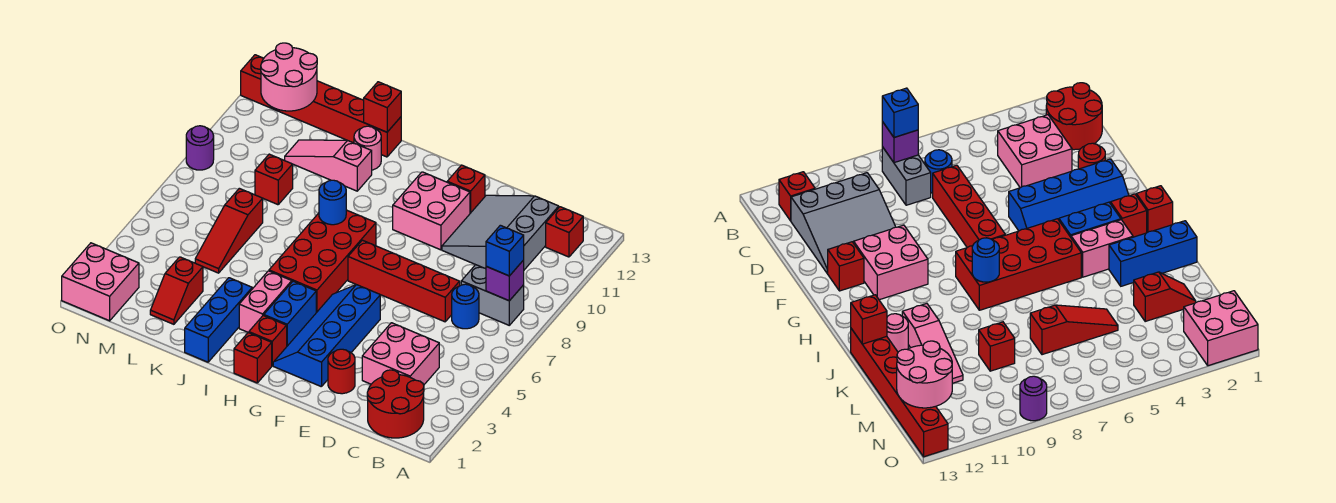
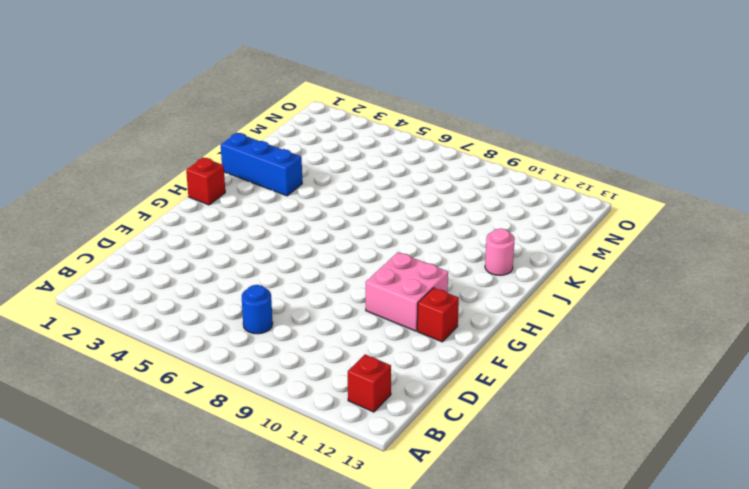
none -> red round brick B1:C2 level 1
none -> grey brick B8:C8 level 1
none -> pink brick C3:D4 level 1
none -> grey slope C10:E12 level 1 top C

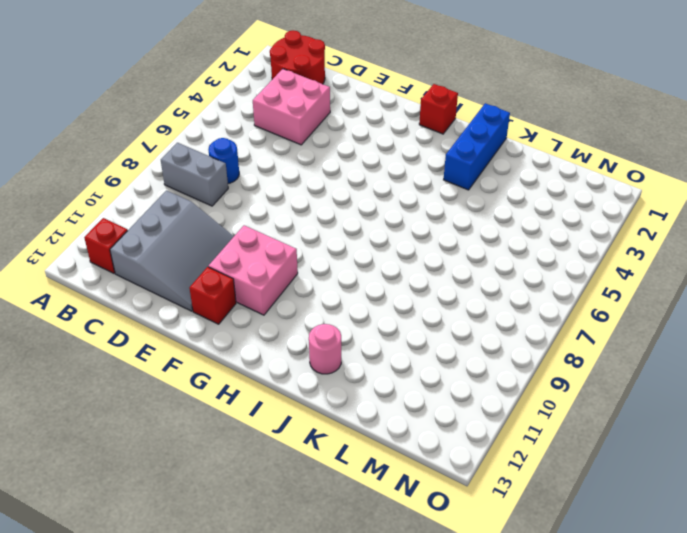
none -> red brick D7:G7 level 1
none -> red round brick E2 level 1
none -> blue slope F2:G5 level 1 top F
none -> red brick H2 level 1

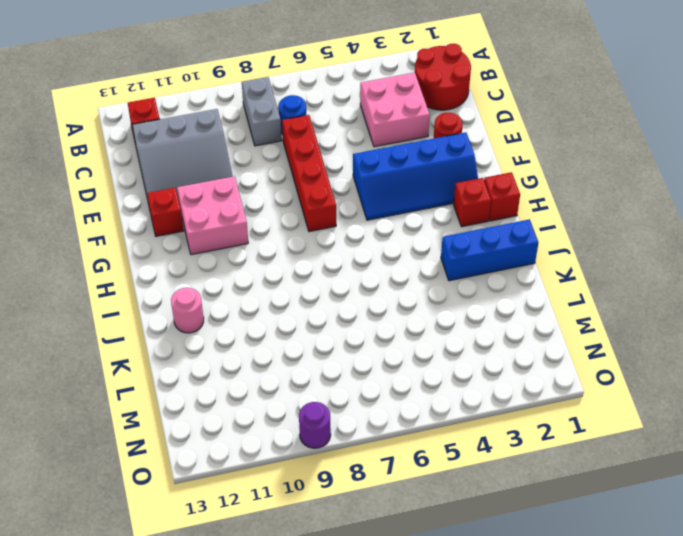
none -> blue brick H3:H4 level 1
none -> red brick H5:I8 level 1
none -> pink brick I3:I4 level 1
none -> pink slope J11:L11 level 1 top J

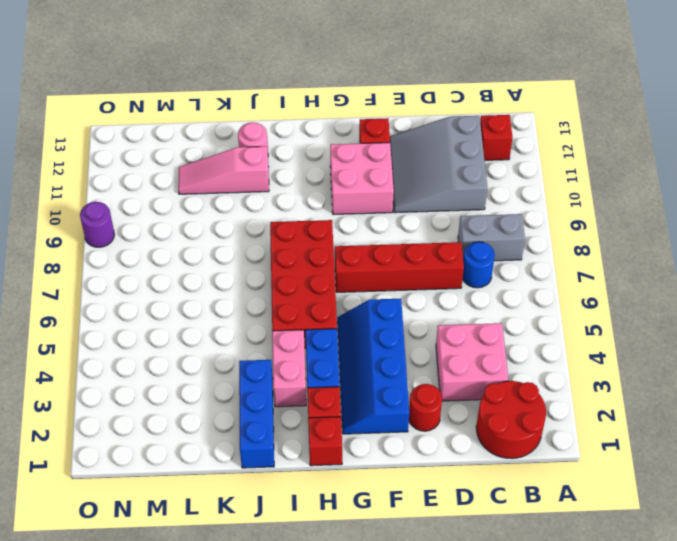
none -> red brick J13:O13 level 1
none -> red slope L2:L3 level 1 top 3
none -> red slope L5:L7 level 1 top 7
none -> red brick L9 level 1

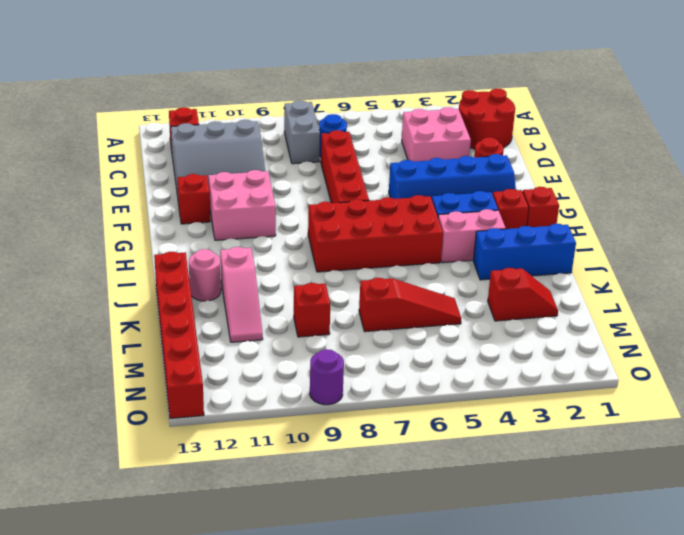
none -> pink brick N1:O2 level 1
none -> purple brick B8 level 2
none -> blue round brick I8 level 2
none -> red brick J13 level 2

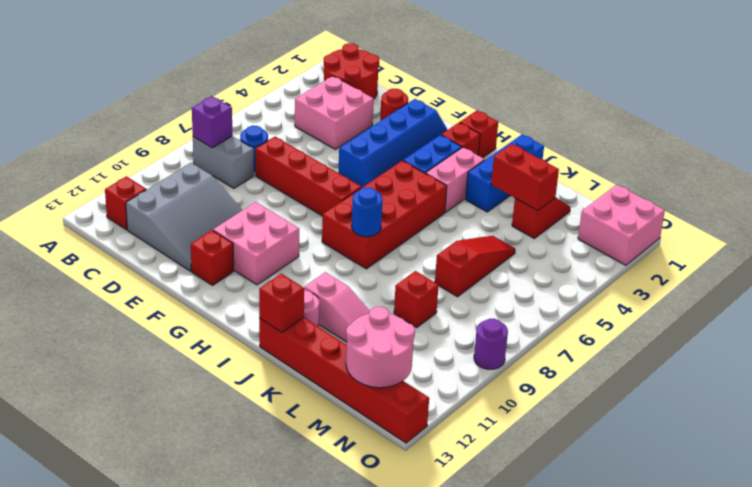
red brick K3:L3 level 2 -> none
none -> blue brick B8 level 3

